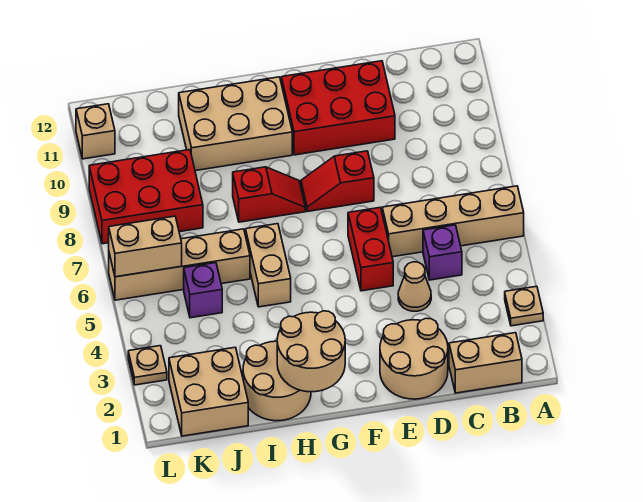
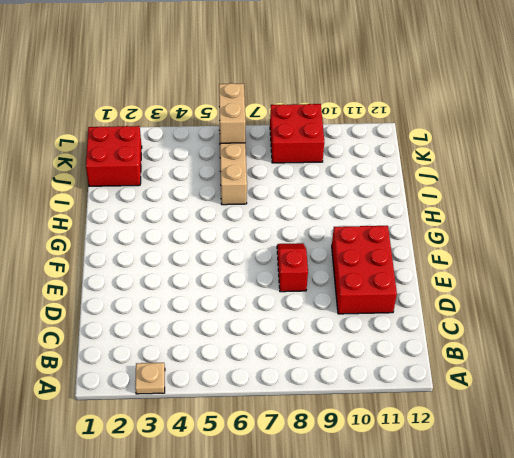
red brick J1:K2 level 1 -> tan brick J1:K2 level 1
red brick K8:L9 level 1 -> red brick J8:L9 level 1
none -> tan brick A6:D6 level 1
none -> tan brick B1:C1 level 1
none -> purple brick C5 level 1

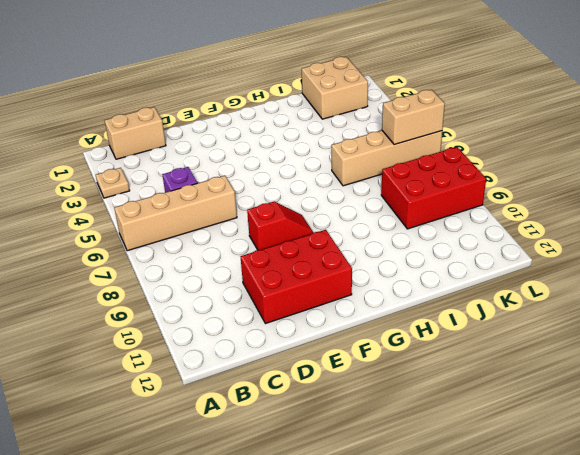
none -> tan round brick D1:E2 level 1
none -> tan cone D4 level 1
none -> red brick E5:E6 level 1

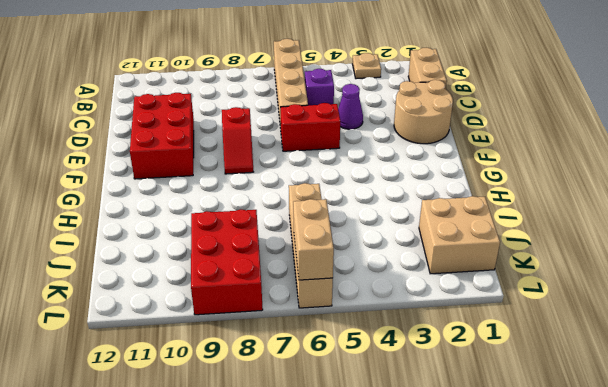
purple cone D4 level 1 -> tan cone D4 level 1
none -> red slope G8:H8 level 1 top H
none -> tan brick G10:I11 level 1
none -> tan round brick H1:I2 level 1

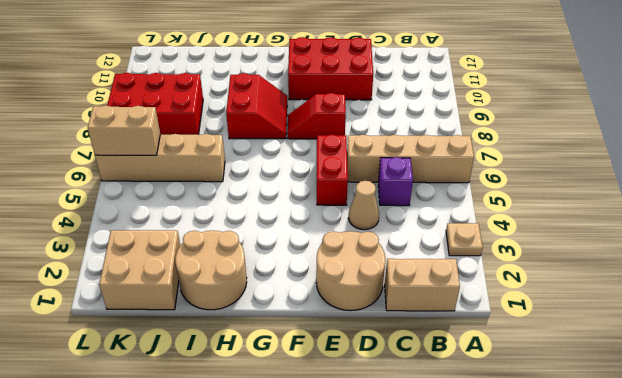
red slope G8:H9 level 1 top H -> red slope G8:H8 level 1 top H
none -> tan brick G10:I11 level 1
none -> tan brick H5:H6 level 1
none -> purple brick J5 level 1

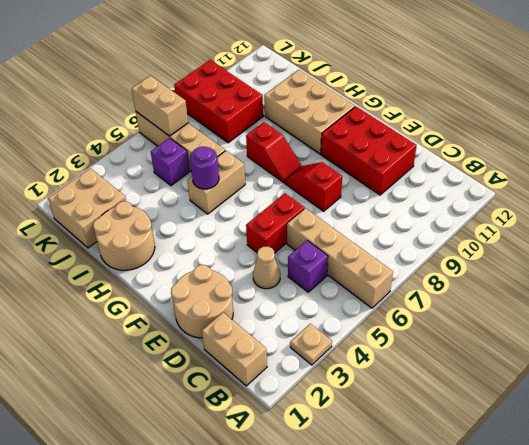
purple round brick H5 level 2 -> none
none -> tan plate L3 level 1
none -> tan brick L11 level 1
none -> tan round brick G1:H2 level 2

